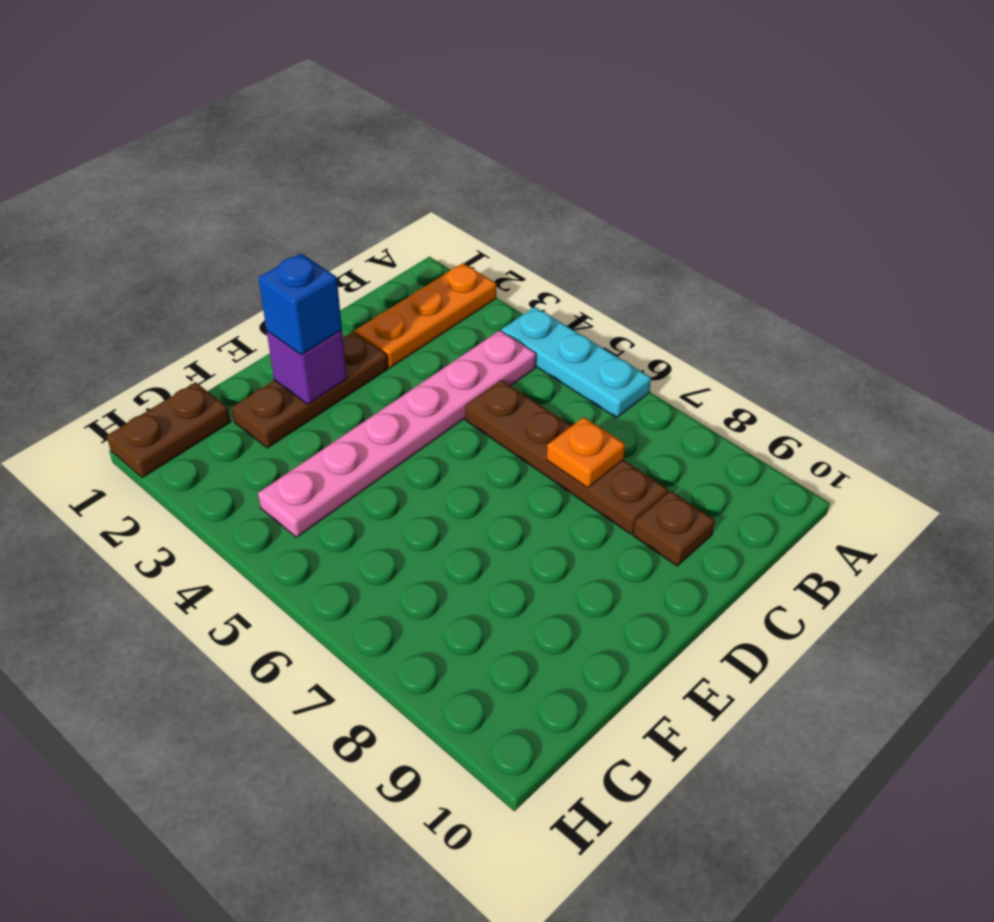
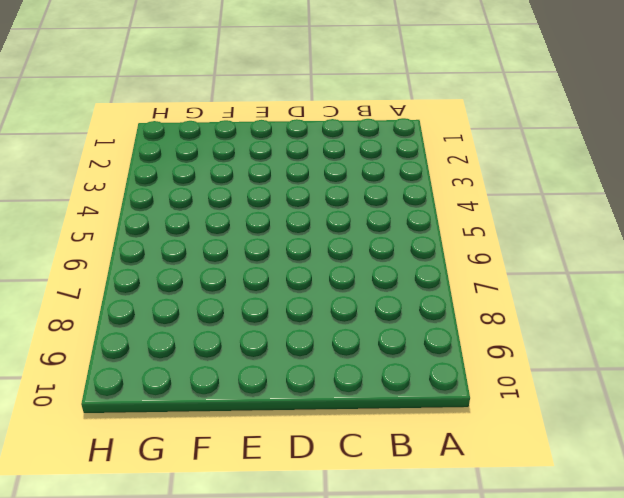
none -> orange plate A2:C2 level 1
none -> cyan plate A4:A6 level 1

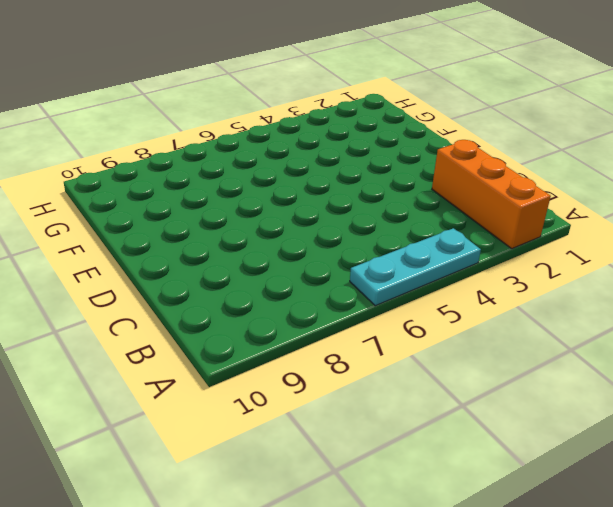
orange brick A2:C2 level 1 -> orange plate A2:C2 level 1
none -> pink plate B4:G4 level 1
none -> brown plate C5:C8 level 1

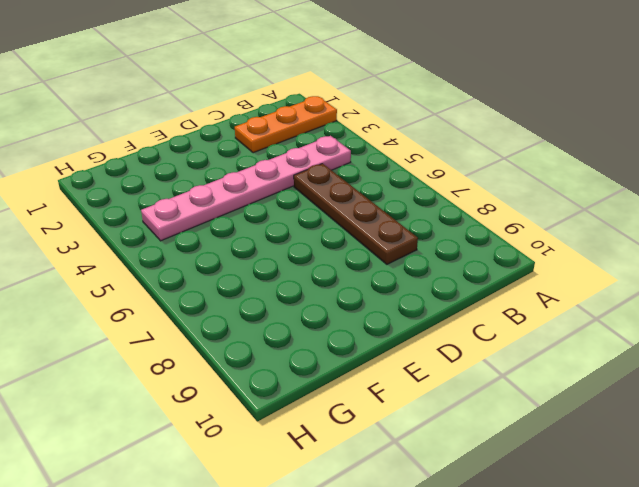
none -> cyan plate A4:A6 level 1
none -> brown plate C9 level 1

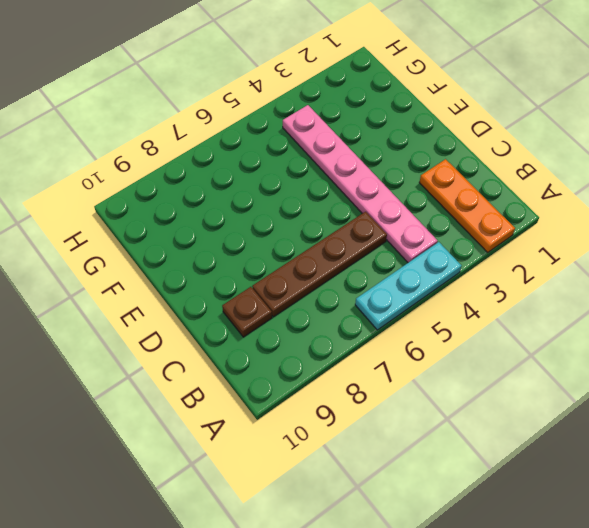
none -> brown plate D2:F2 level 1
none -> brown plate G1:H1 level 1

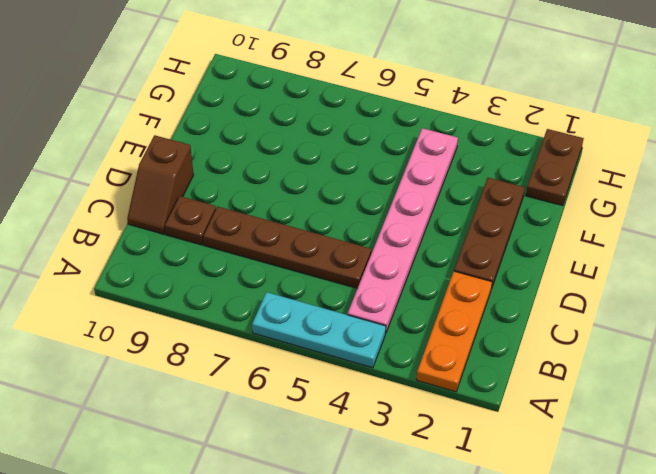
brown slope C10:D10 level 1 top D -> none
none -> orange plate C7 level 2
none -> purple brick E2 level 2

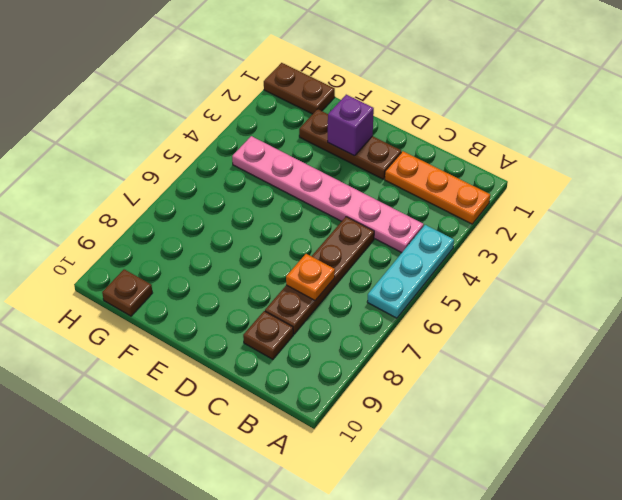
brown plate G10 level 1 -> none
none -> blue brick E2 level 3

